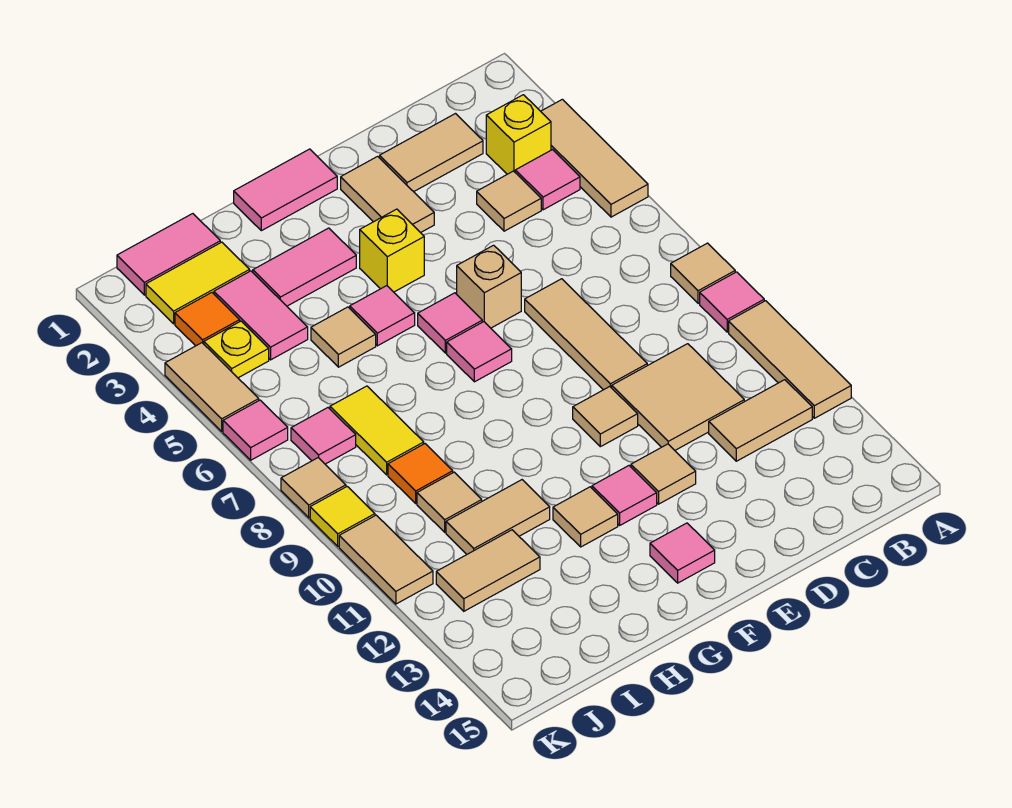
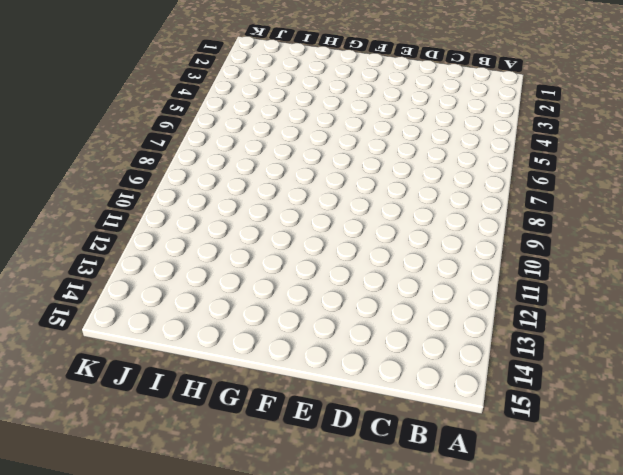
none -> tan tile A3:A5 level 1
none -> tan tile A8 level 1
none -> pink tile A9 level 1
none -> tan tile A10:A12 level 1

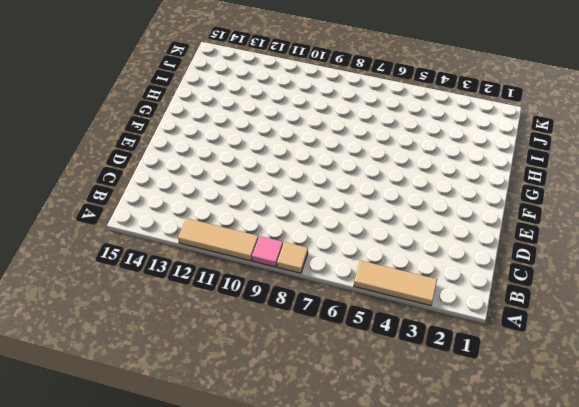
none -> yellow brick B3 level 1
none -> pink tile B4 level 1
none -> tan tile B12:C12 level 1
none -> tan tile C2:D2 level 1

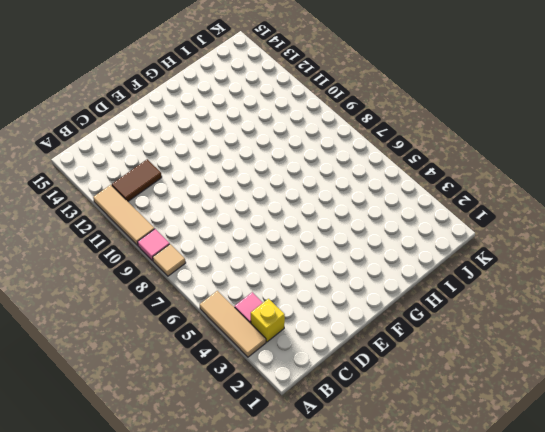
brown tile B12:C12 level 1 -> tan tile B12:C12 level 1
none -> tan tile C2:D2 level 1
none -> tan tile C4 level 1
none -> tan tile C10:D11 level 1
none -> tan tile D7:D9 level 1

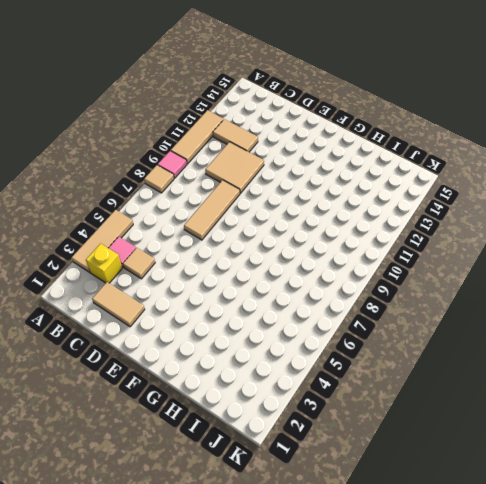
none -> tan tile E2:E3 level 1
none -> tan brick E6 level 1
none -> tan tile E10 level 1
none -> tan tile E12 level 1

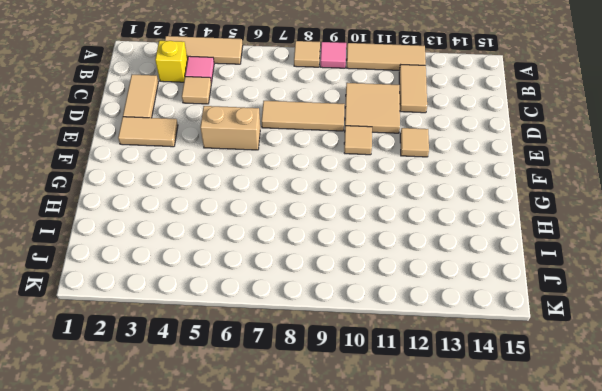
tan brick E5:E6 level 1 -> tan brick E6 level 1
none -> pink tile F1:G1 level 1
none -> yellow brick F4 level 1
none -> pink tile F6 level 1
none -> pink tile F7 level 1

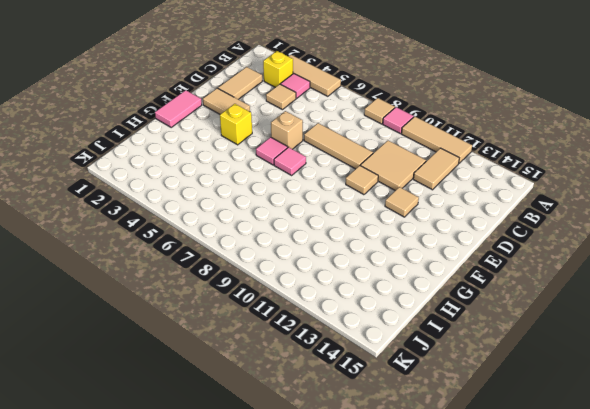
none -> pink tile F12 level 1
none -> pink tile F14 level 1
none -> pink tile G3:H3 level 1
none -> pink tile G5 level 1

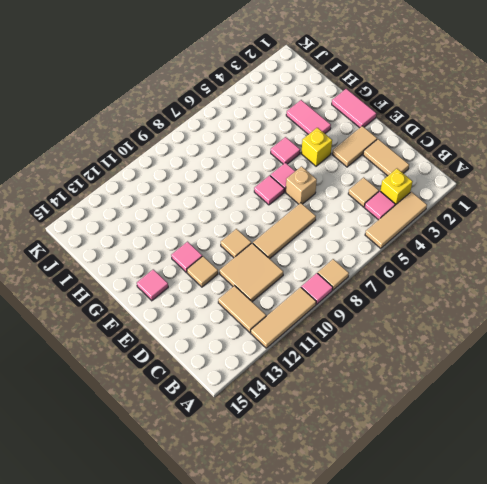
none -> tan tile G12 level 1
none -> tan tile H5 level 1
none -> tan tile H11:I11 level 1
none -> pink tile I1:J1 level 1

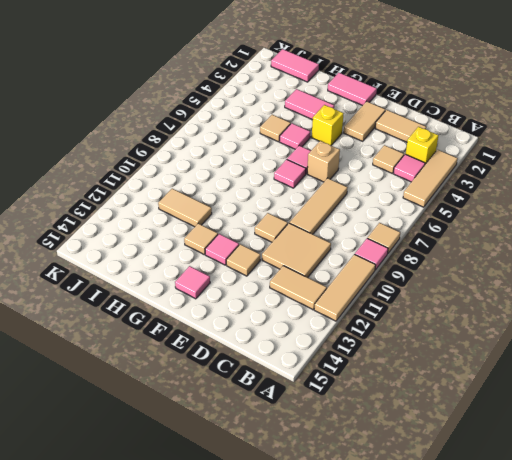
none -> yellow tile I2:J2 level 1
none -> pink tile I3:I4 level 1
none -> yellow tile I7:I8 level 1
none -> orange tile I9 level 1

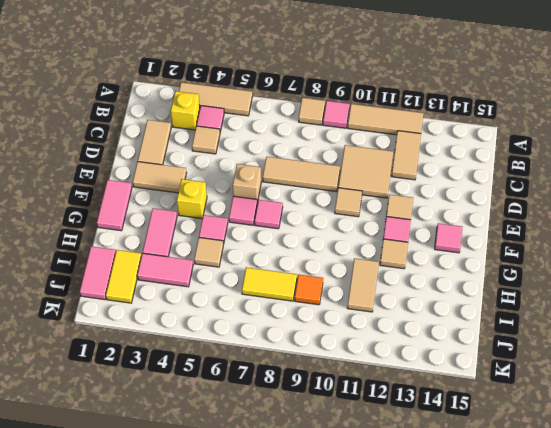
none -> tan tile I10 level 1
none -> tan tile I12:J12 level 1
none -> orange tile J3 level 1
none -> yellow plate J4 level 1

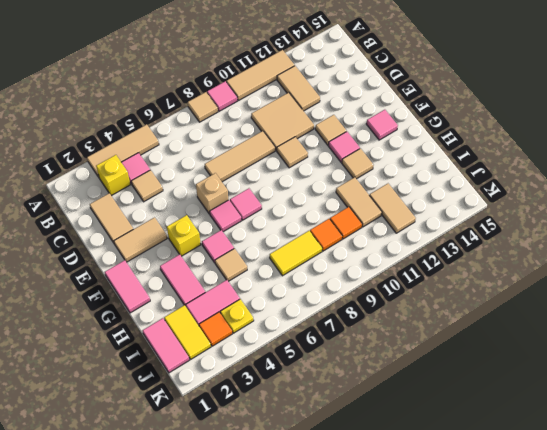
orange tile I10 level 1 -> tan tile I10 level 1
none -> pink tile J7 level 1
none -> tan tile K4:K5 level 1
none -> pink tile K6 level 1
none -> tan tile K8 level 1

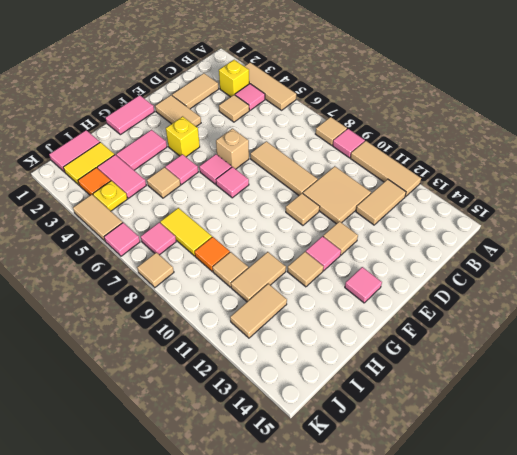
none -> yellow tile K9 level 1
none -> tan tile K10:K11 level 1

